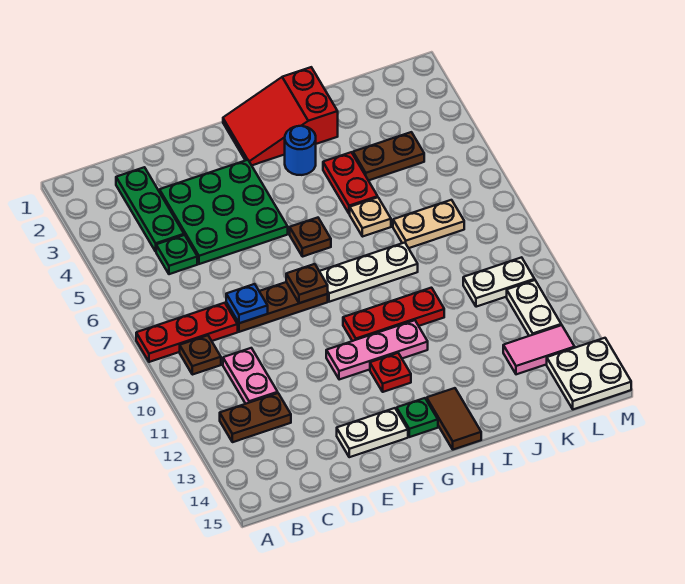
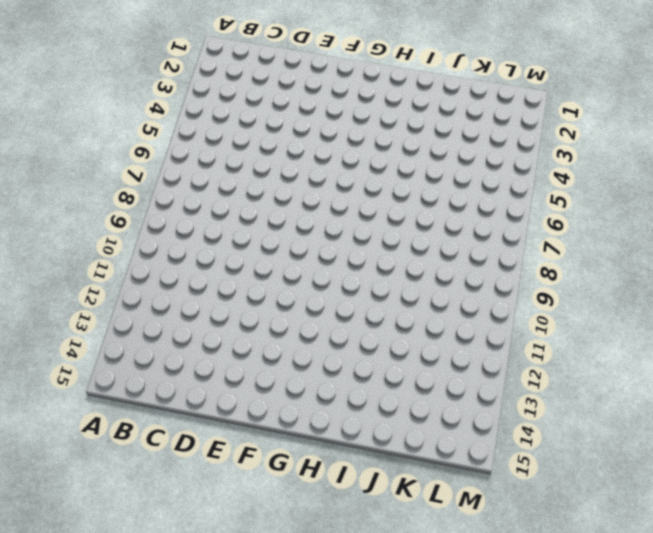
none -> red plate A8:C8 level 1
none -> brown plate B9 level 1
none -> brown plate B12:C12 level 1

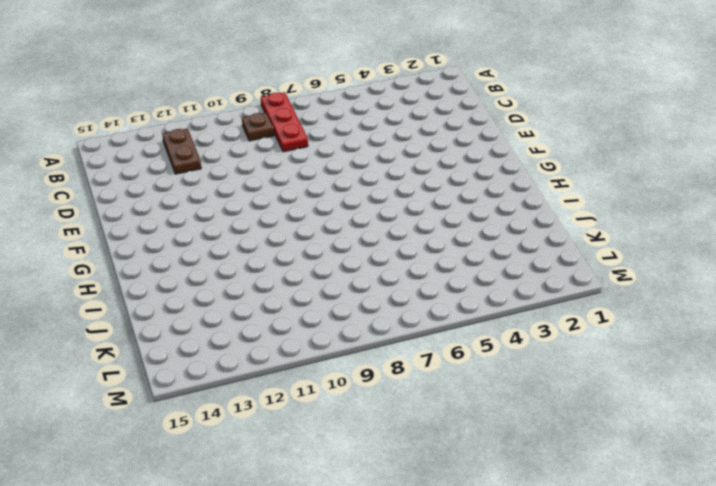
none -> green plate C2:C4 level 1
none -> green plate C5 level 1
none -> pink plate C10:C11 level 1

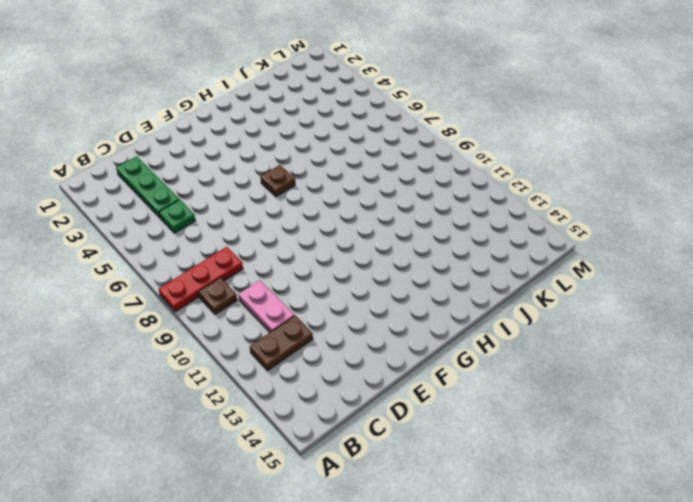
none -> green plate D3:F5 level 1
none -> brown plate D8:F8 level 1
none -> white plate E14:F14 level 1

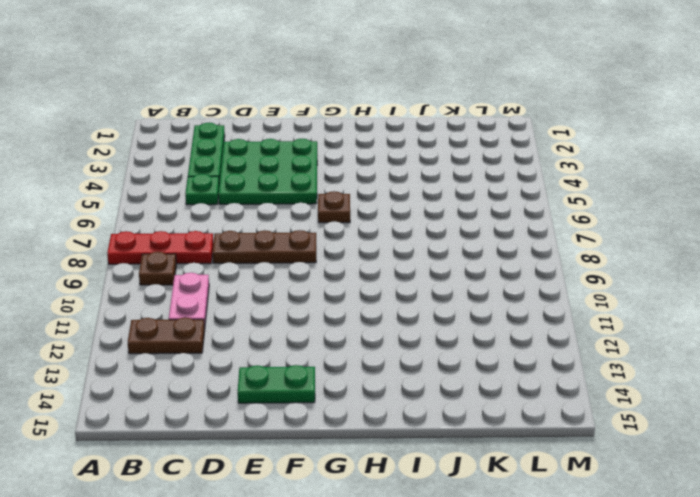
green plate E14:F14 level 1 -> white plate E14:F14 level 1
none -> pink plate F11:H11 level 1
none -> red slope G1:I2 level 1 top I
none -> white plate G8:I8 level 1

